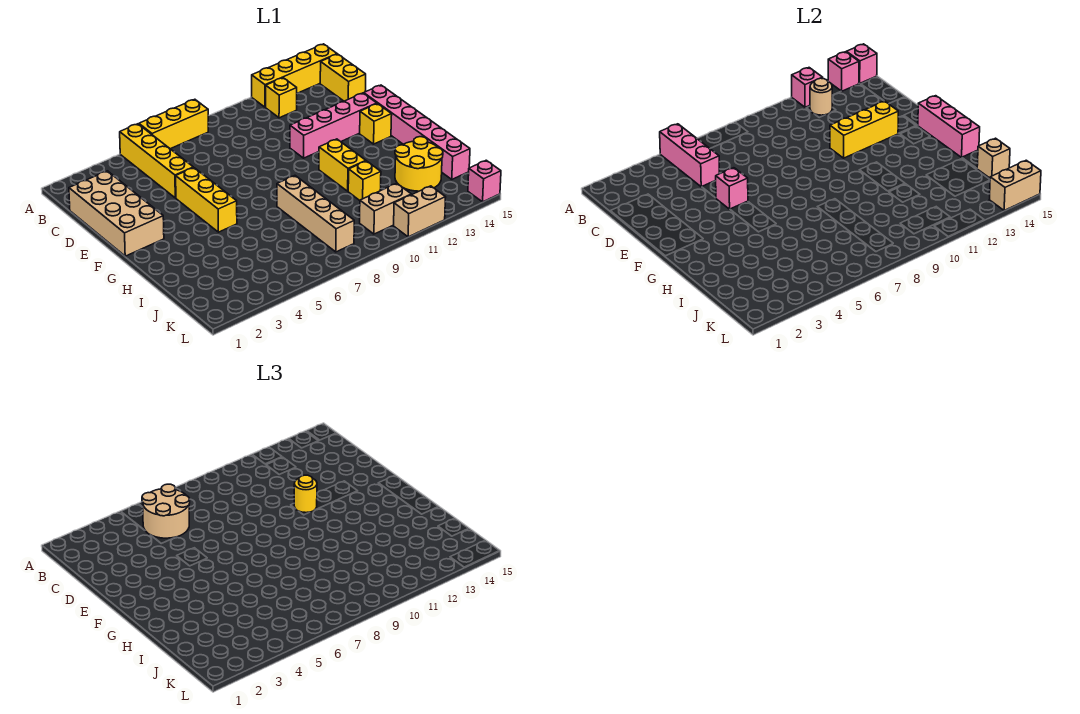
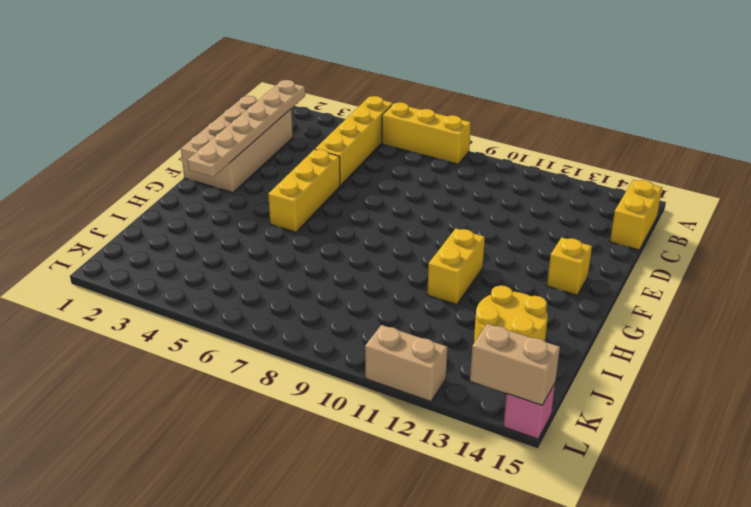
tan plate B2:G2 level 2 -> none
none -> yellow brick A12:A15 level 1
none -> yellow brick B12 level 1
none -> pink brick E11:E14 level 1

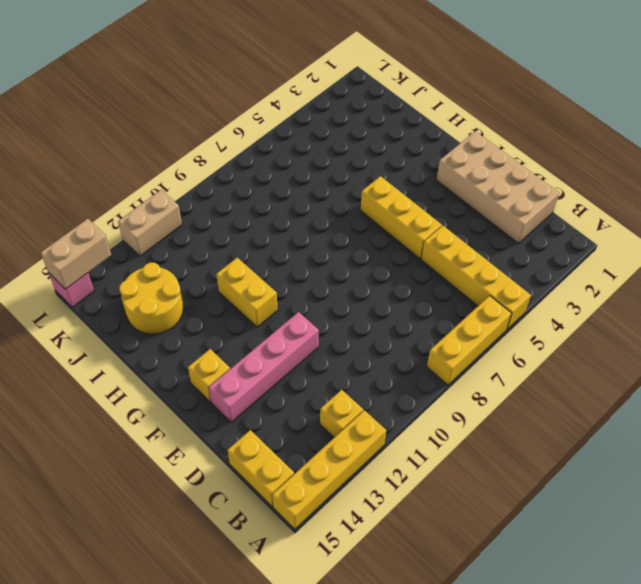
none -> pink brick E15:J15 level 1
none -> tan brick H8:K8 level 1
none -> yellow brick I11 level 1

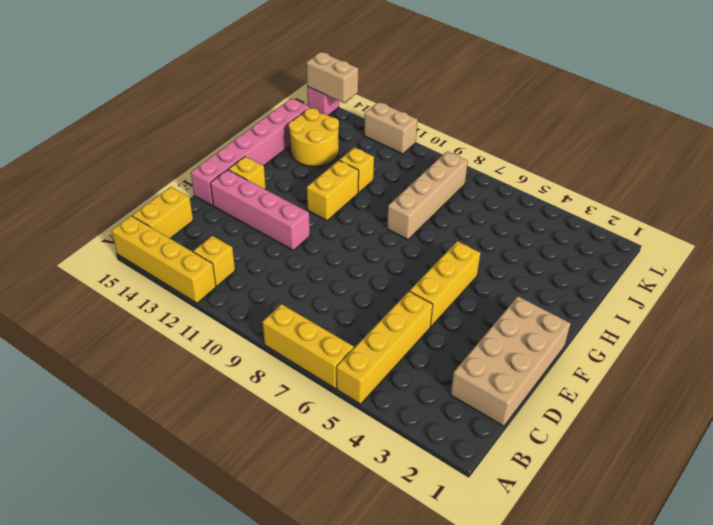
none -> tan brick K10:K11 level 1
none -> pink brick A5:C5 level 2
none -> pink brick A12 level 2

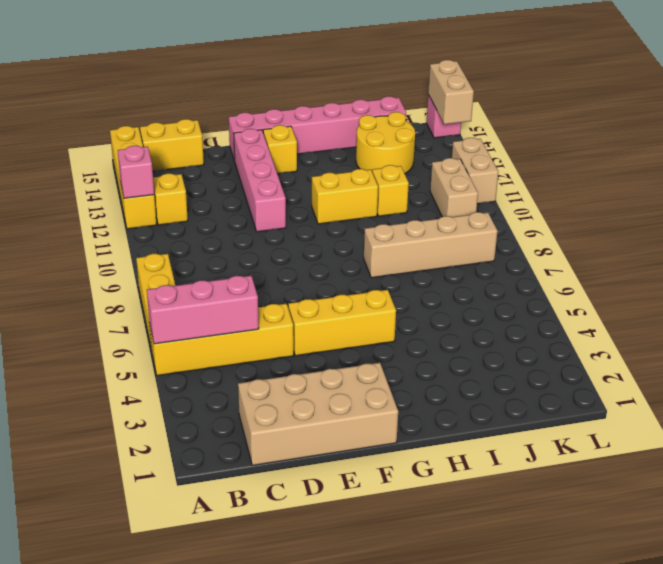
none -> pink brick A14 level 2
none -> pink brick A15 level 2
none -> tan round brick B12 level 2

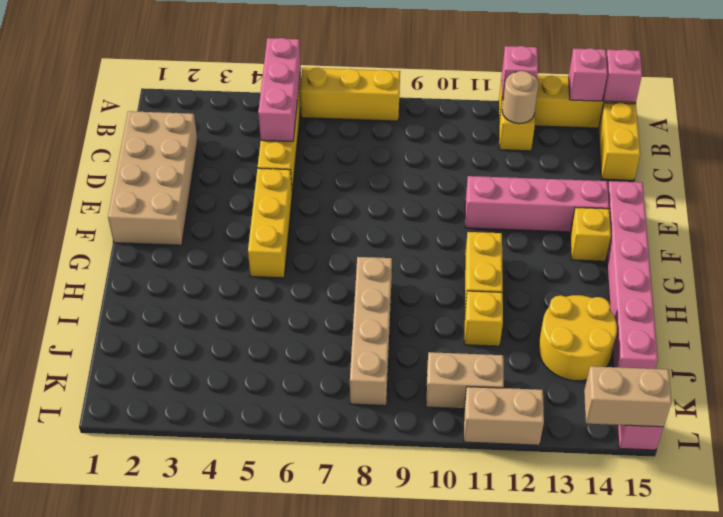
none -> pink brick E5 level 2
none -> yellow brick E11:E13 level 2
none -> pink brick F15:H15 level 2

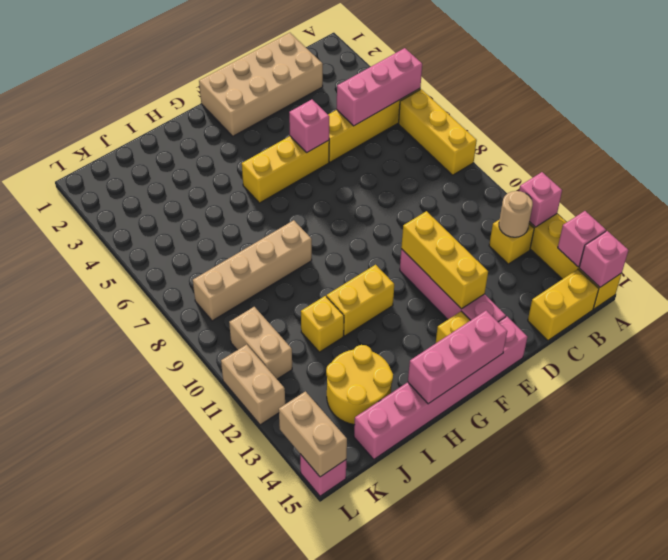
none -> tan brick J15 level 2
none -> tan round brick B5:C6 level 3
none -> yellow round brick E11 level 3

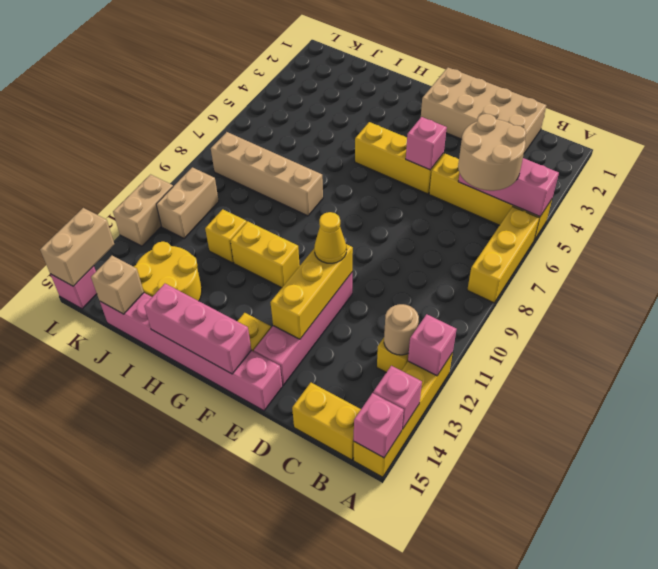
yellow cone E11 level 3 -> yellow round brick E11 level 3

